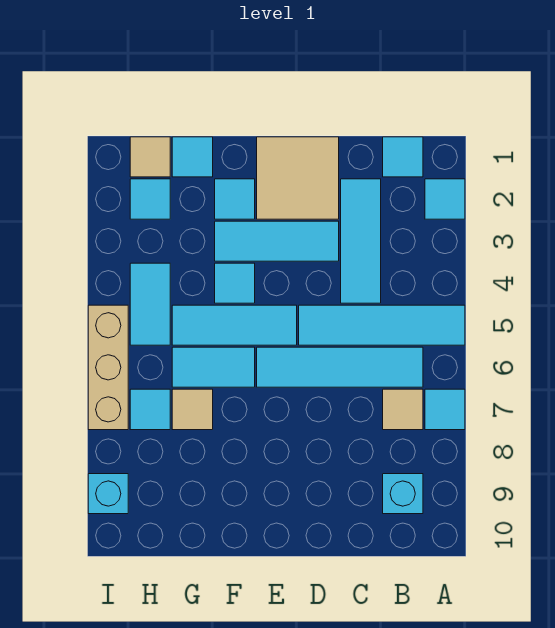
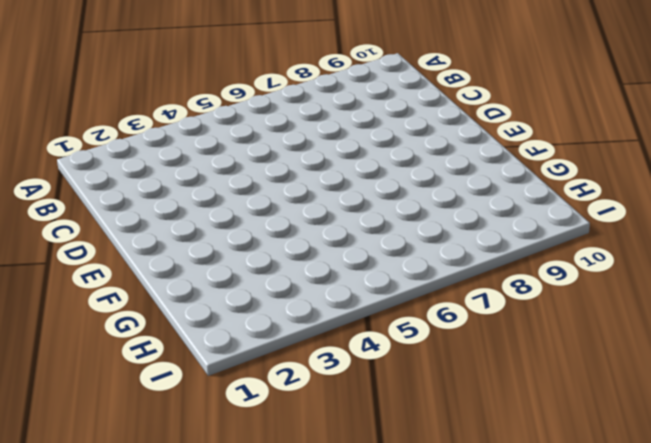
none -> cyan tile A2 level 1
none -> cyan tile A5:D5 level 1
none -> cyan tile A7 level 1

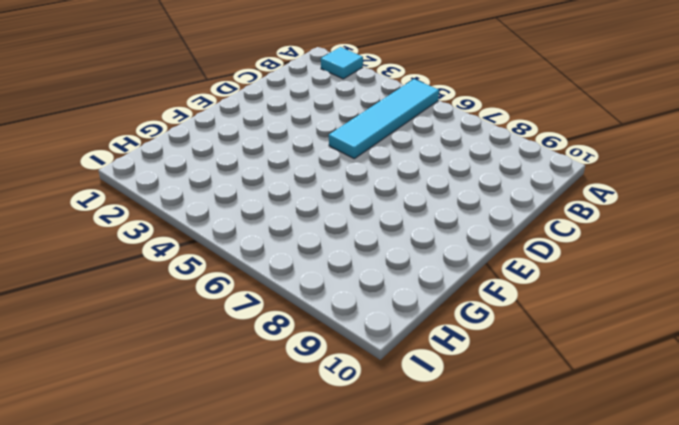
none -> cyan tile A7 level 1
none -> cyan tile B1 level 1
none -> cyan tile B6:E6 level 1

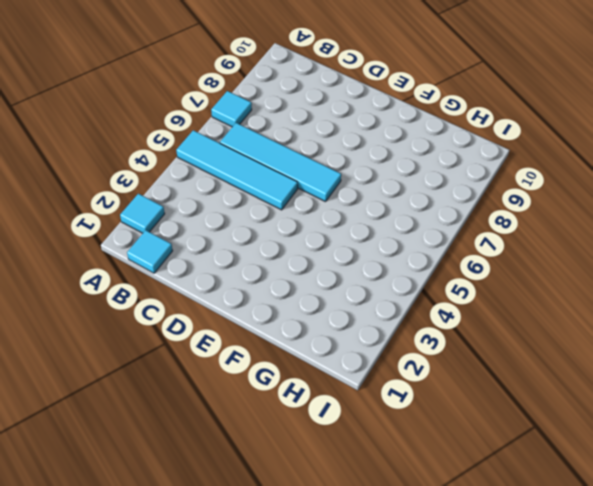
none -> tan tile B7 level 1
none -> cyan brick B9 level 1
none -> cyan tile C2:C4 level 1

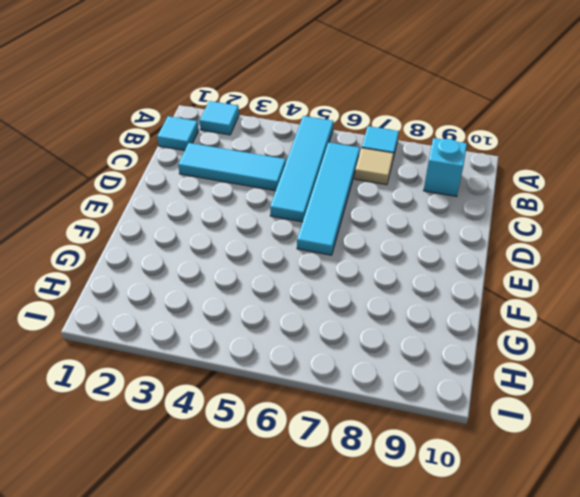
none -> tan tile D1:E2 level 1
none -> cyan tile D3:F3 level 1
none -> cyan tile E5:G5 level 1

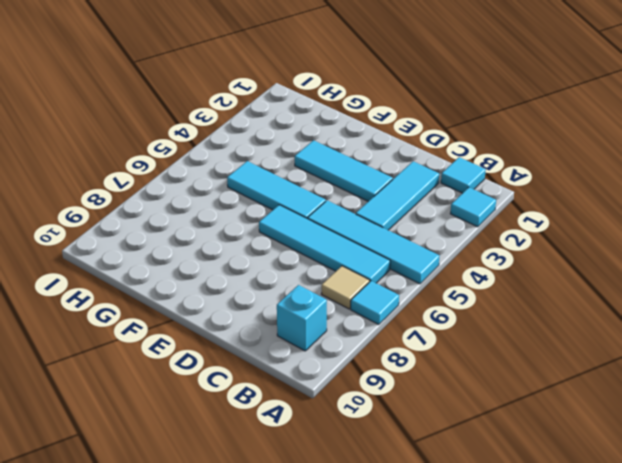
none -> tan tile D1:E2 level 1
none -> cyan tile F2 level 1
none -> cyan tile F4 level 1

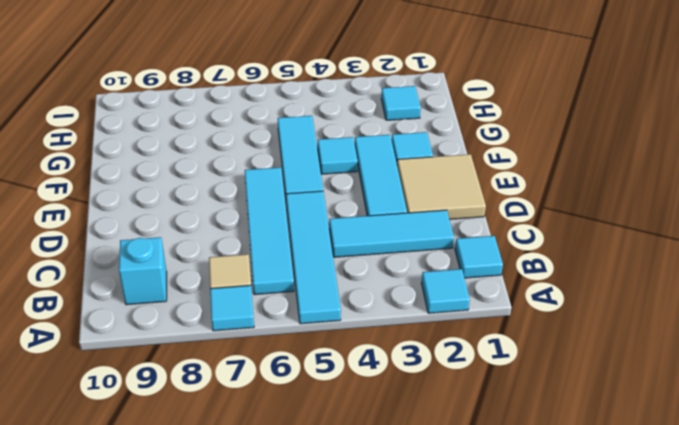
none -> cyan tile F6:G6 level 1
none -> cyan tile G1 level 1
none -> tan tile G7 level 1

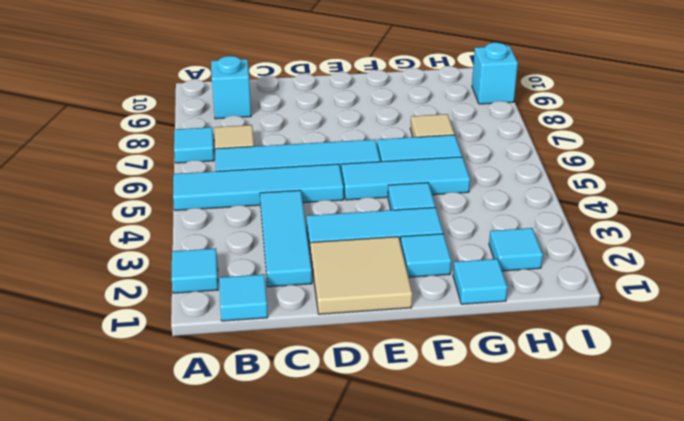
none -> tan tile H1 level 1
none -> cyan tile H4:H5 level 1
none -> cyan tile H7 level 1

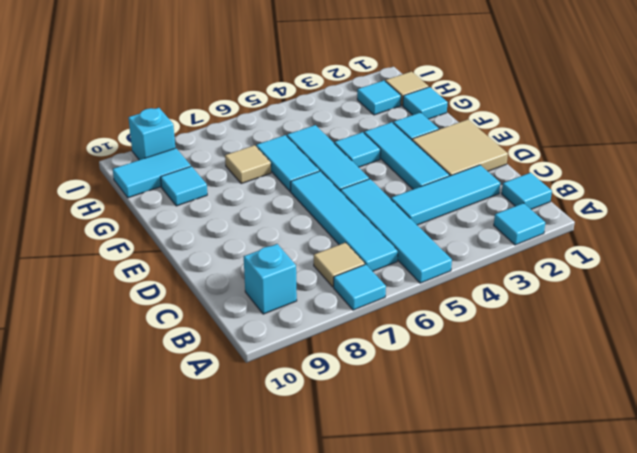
cyan tile G9 level 1 -> cyan tile H7 level 1
cyan tile H9:H10 level 1 -> cyan tile H4:H5 level 1
none -> tan brick I5:I7 level 1

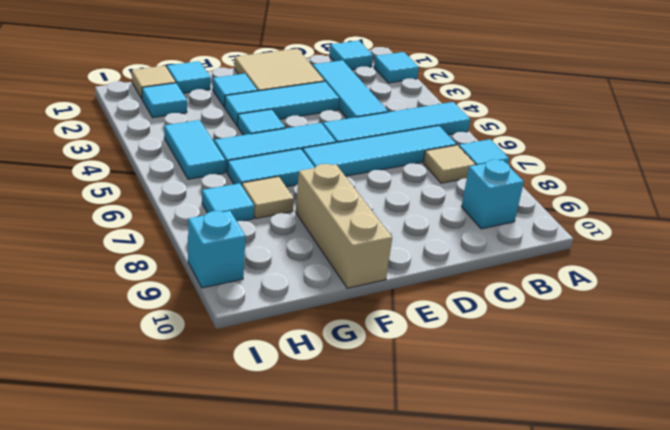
tan brick F8:F10 level 1 -> tan brick I5:I7 level 1

